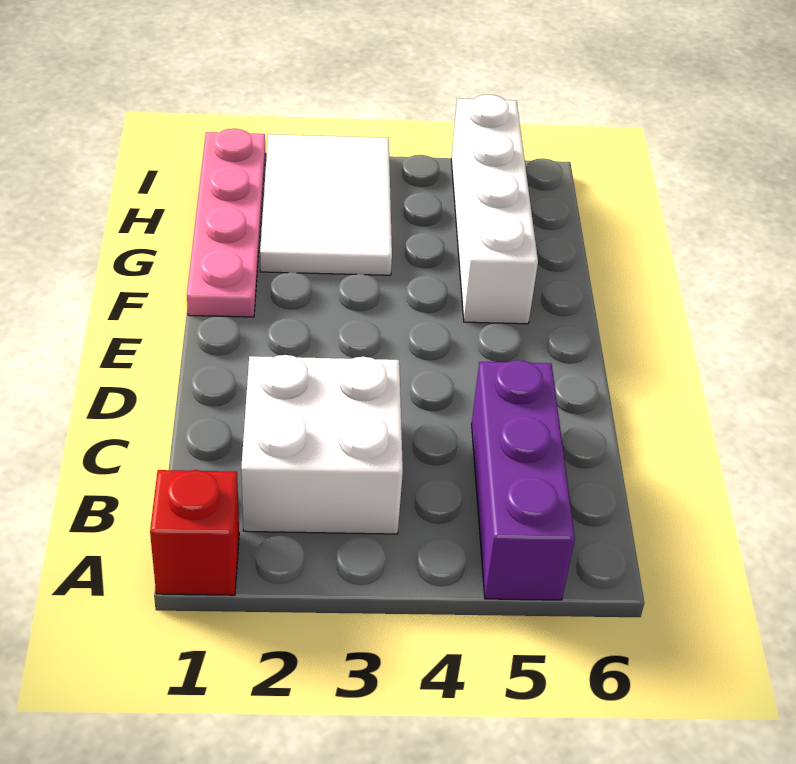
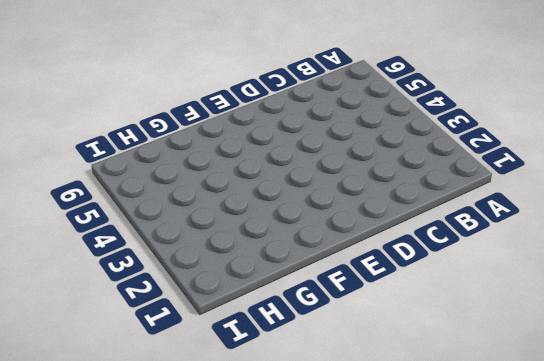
none -> red brick A1 level 1
none -> purple brick A5:C5 level 1

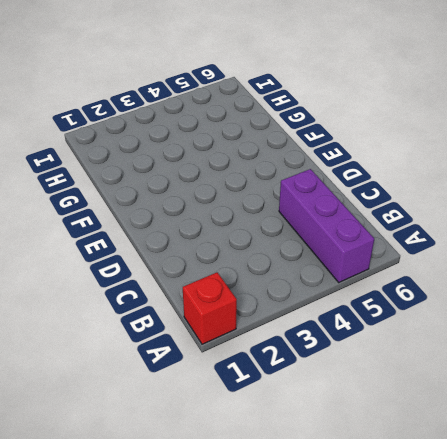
none -> white brick B2:C3 level 1
none -> pink plate F1:I1 level 1

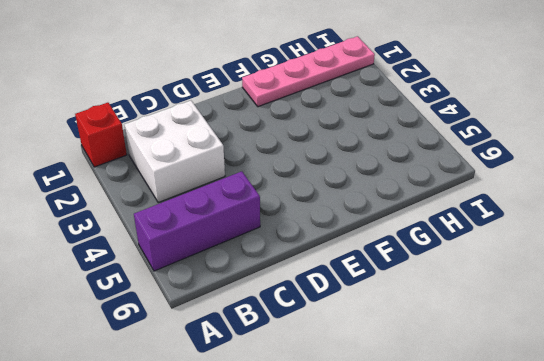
none -> white brick F5:I5 level 1
none -> white tile G2:I3 level 1

